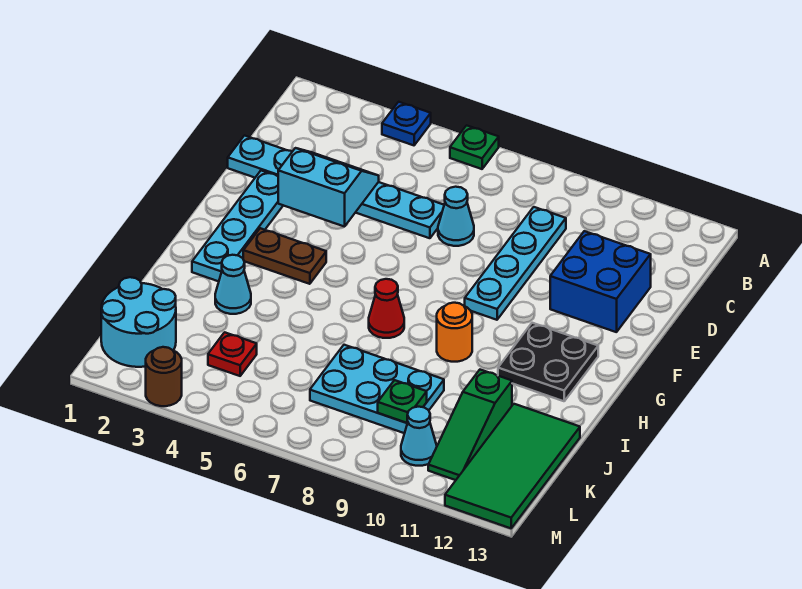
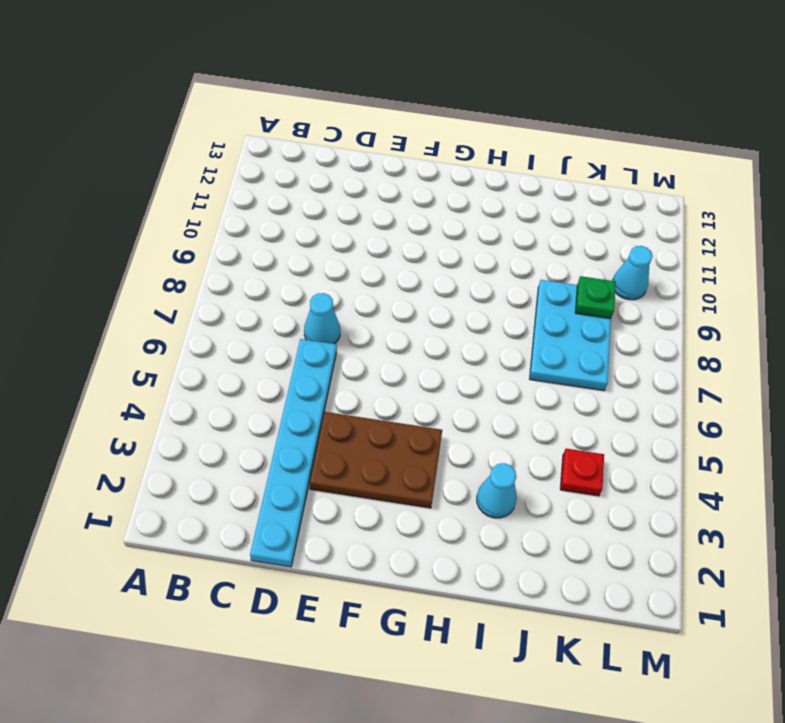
brown plate E3:G4 level 1 -> brown plate G3:G4 level 1
none -> blue plate A4 level 1
none -> green plate A6 level 1
none -> cyan plate C9:F9 level 1

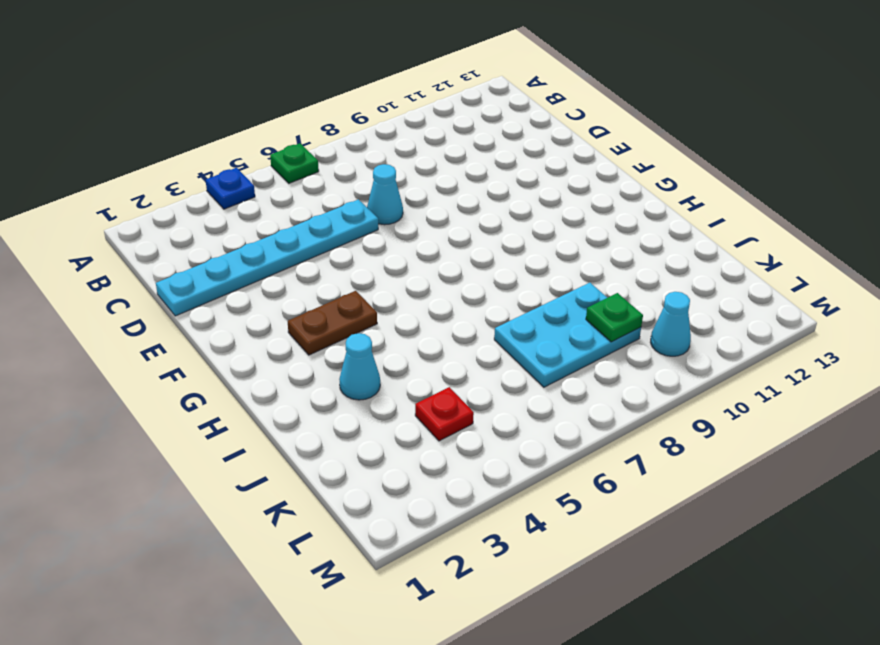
none -> cyan plate C9:F9 level 1
none -> blue brick D11:E12 level 1
none -> cyan plate E2:H2 level 1

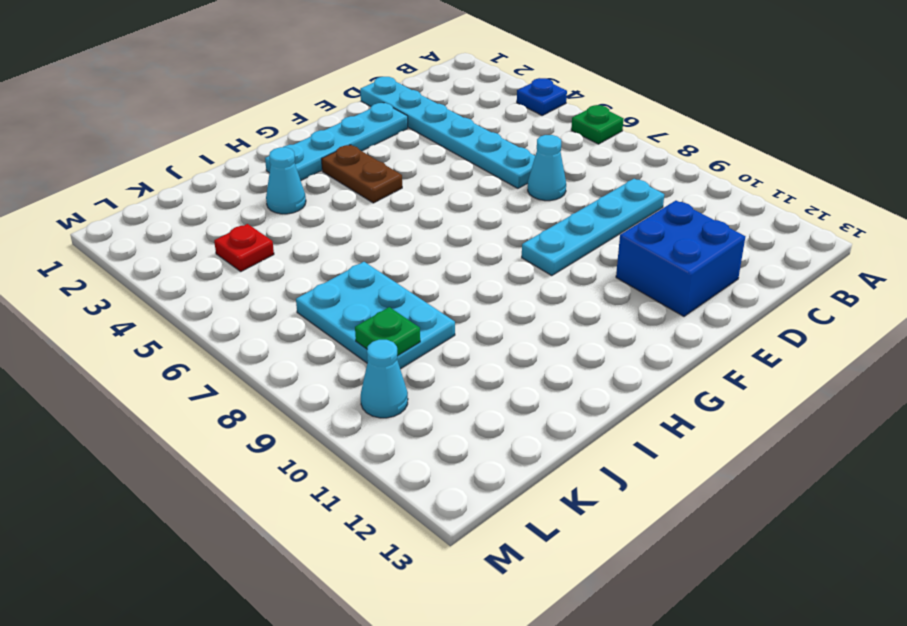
none -> black plate G11:H12 level 1
none -> red cone H7 level 1
none -> orange round brick H9 level 1

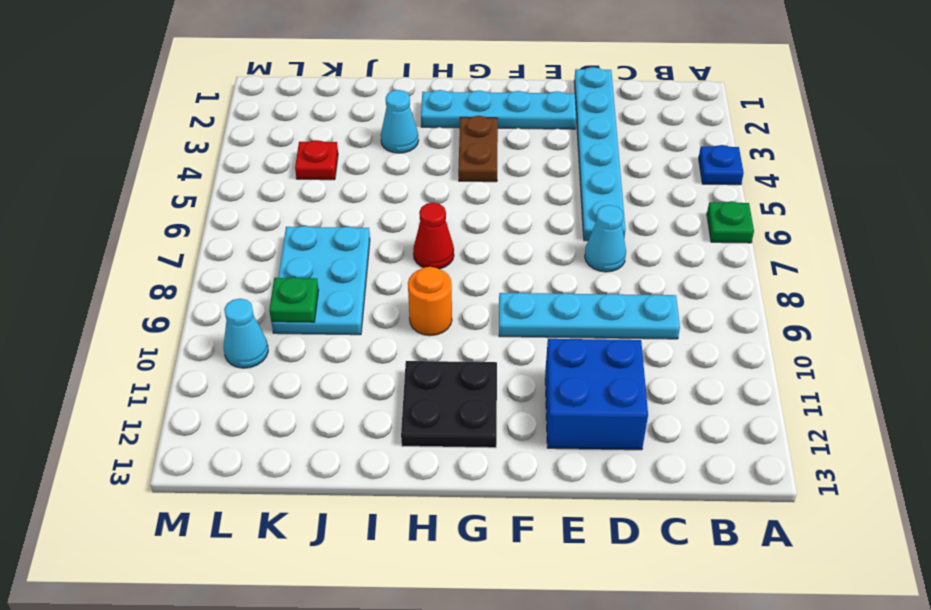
none -> green slope J11:L11 level 1 top J
none -> green tile J12:M13 level 1
none -> cyan round brick K1:L2 level 1

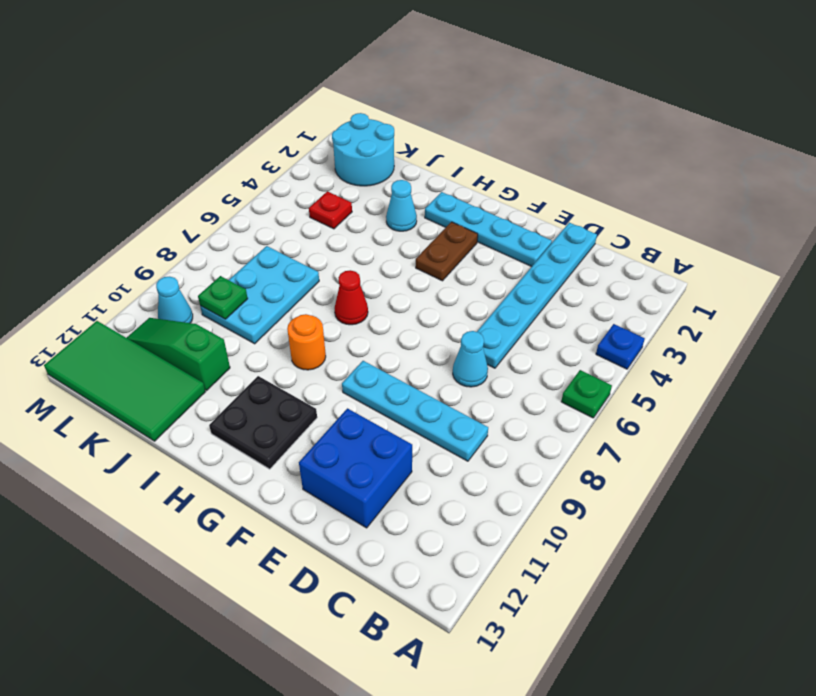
none -> brown round brick M3 level 1
none -> cyan slope D3:E4 level 2 top E

